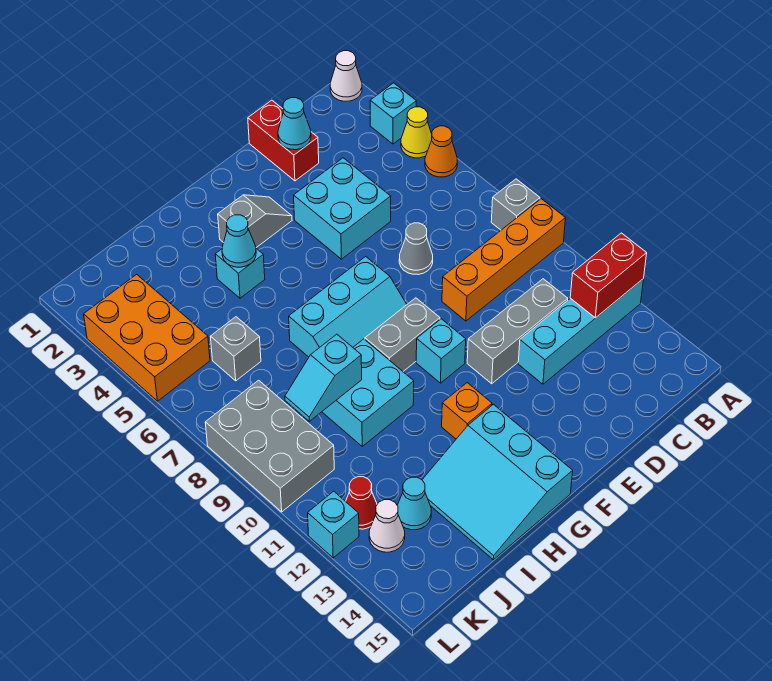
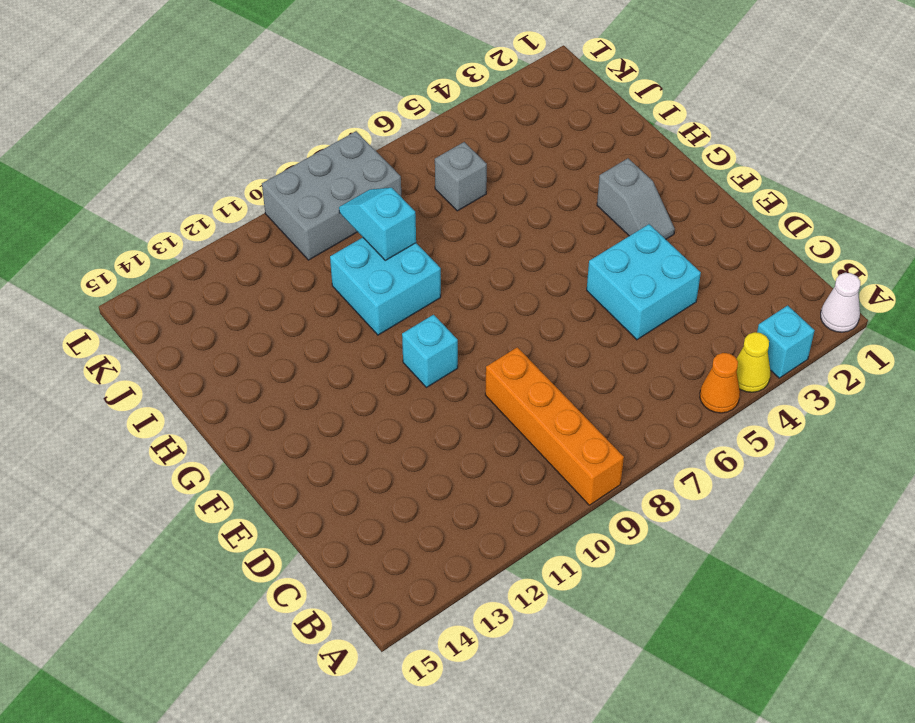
none -> grey brick A8 level 1
none -> cyan brick A12:D12 level 1
none -> grey brick C11:E11 level 1
none -> red brick D1:D2 level 1

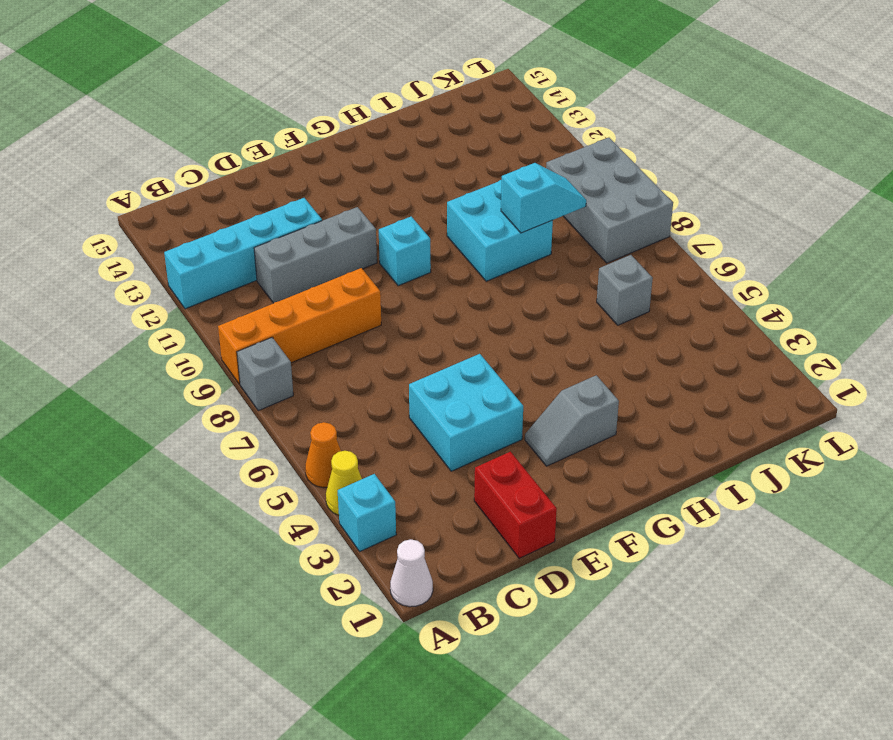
none -> grey cone D7 level 1
none -> cyan slope F7:H8 level 1 top 7
none -> grey brick F9:G9 level 1
none -> orange brick G12 level 1

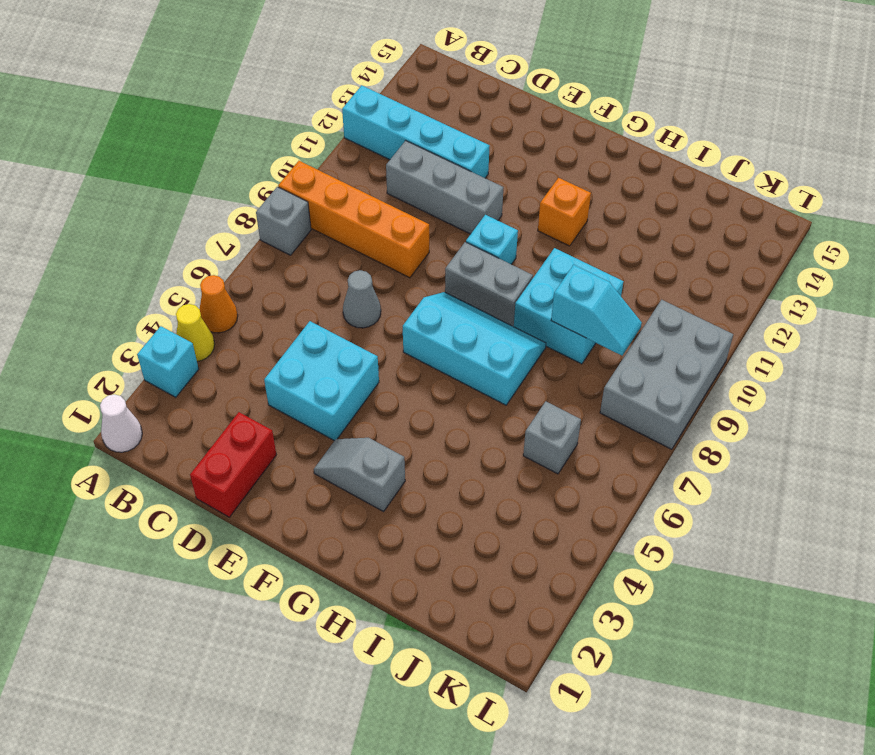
none -> cyan slope G13:I15 level 1 top G
none -> cyan brick H4 level 1
none -> cyan cone J13 level 1
none -> orange brick K3:L5 level 1

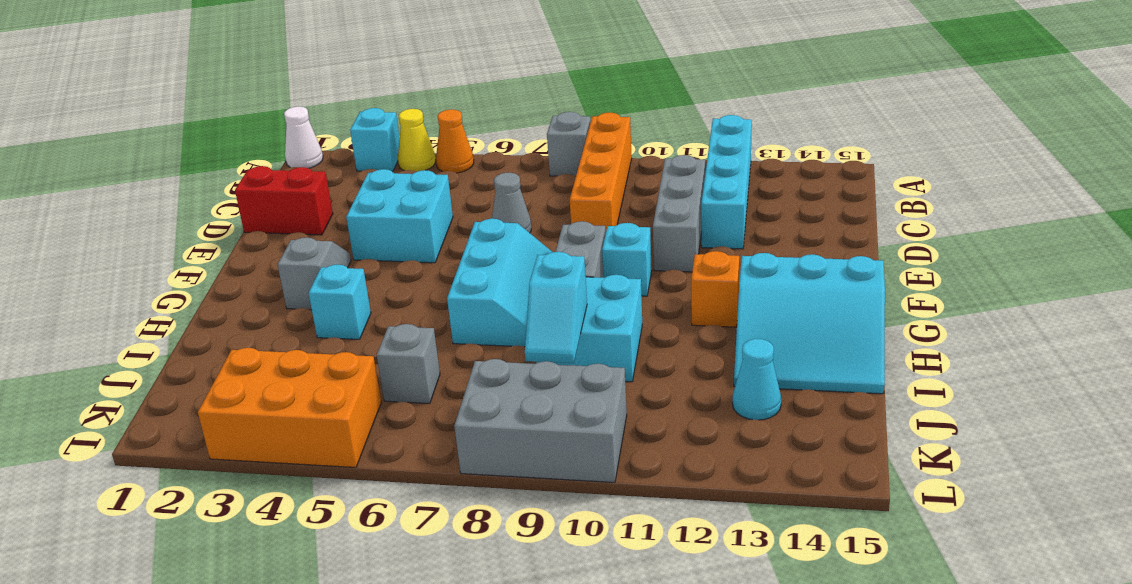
none -> red cone K12 level 1
none -> white cone K13 level 1
none -> cyan brick L12 level 1
none -> red brick A12:B12 level 2

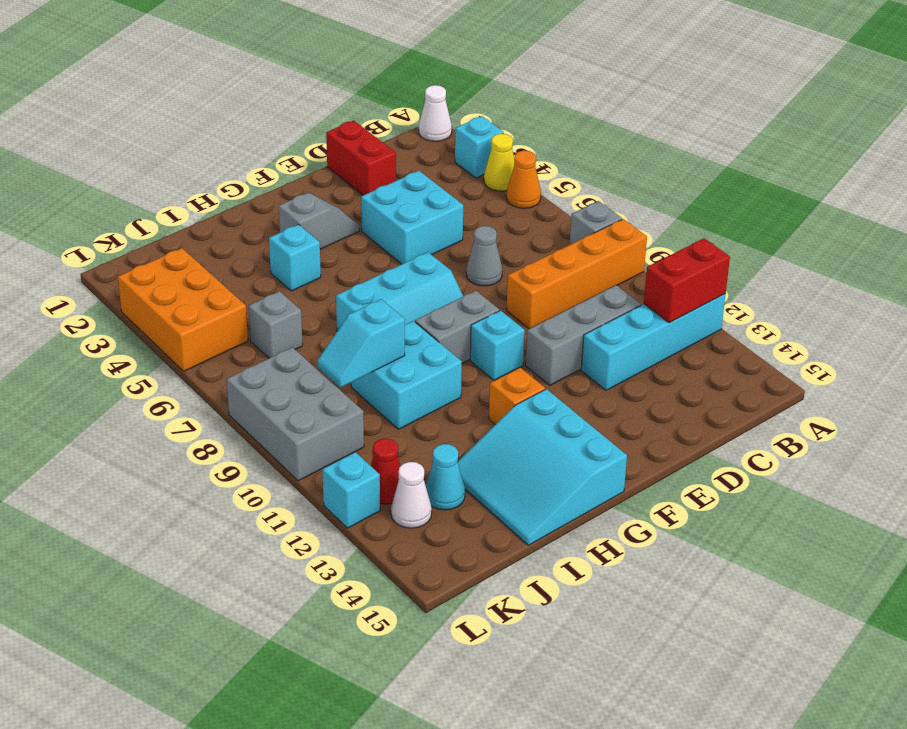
none -> cyan cone D2 level 2
none -> cyan cone H4 level 2

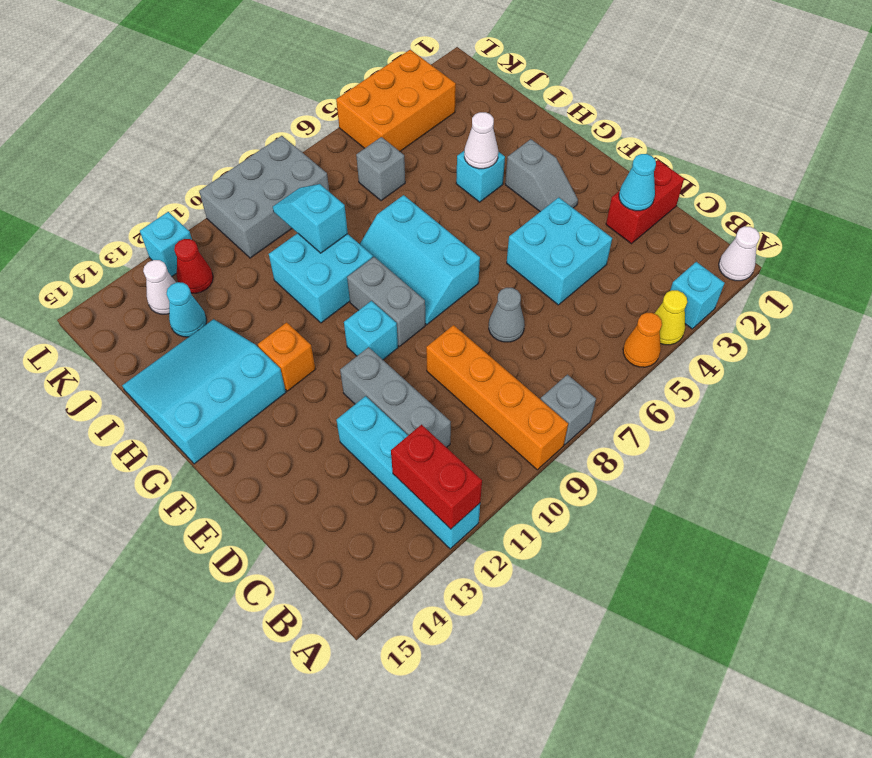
white cone H4 level 2 -> cyan cone H4 level 2

